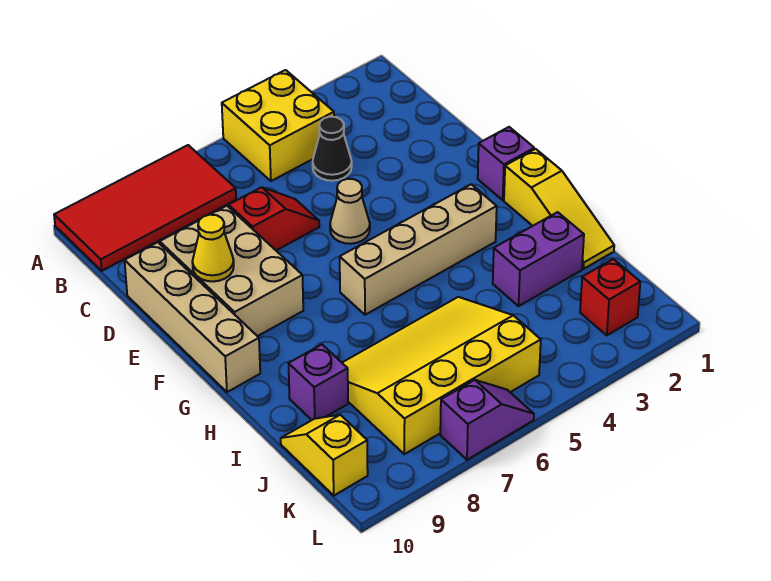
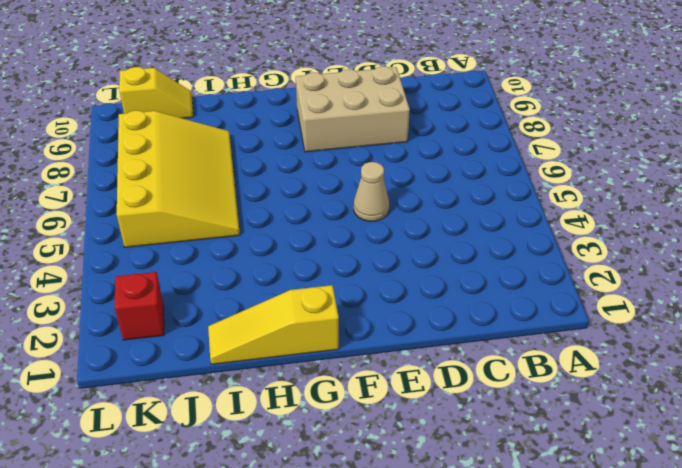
none -> yellow brick A4:B5 level 1
none -> red tile A7:B10 level 1
none -> black cone C4 level 1

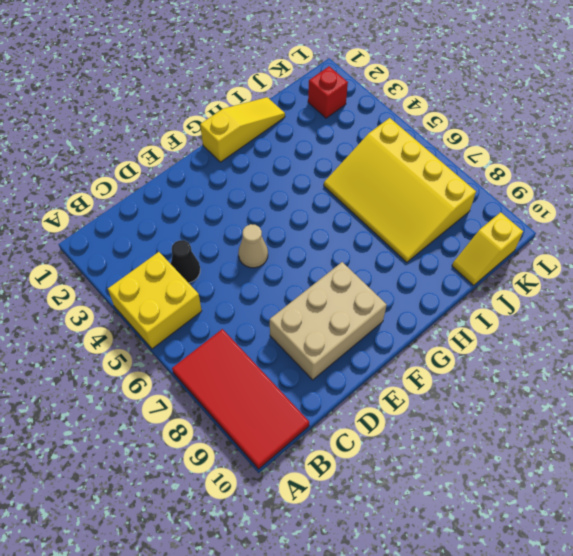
none -> red slope D6:D7 level 1 top 7
none -> tan brick D10:G10 level 1
none -> purple brick F1 level 1

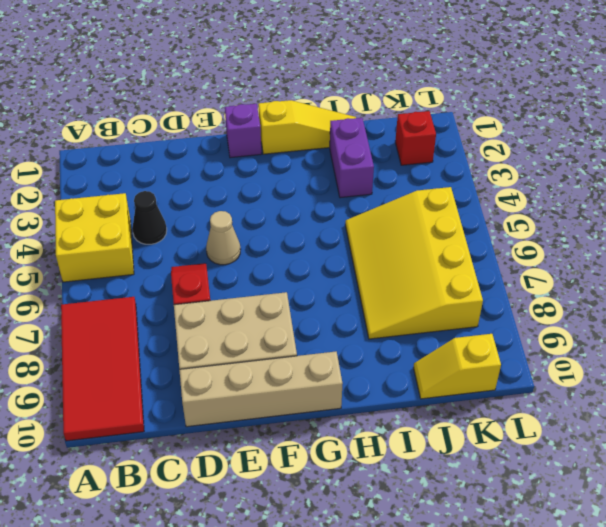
none -> tan brick G3:G6 level 1
none -> purple brick I9 level 1
none -> purple slope L6:L7 level 1 top 7

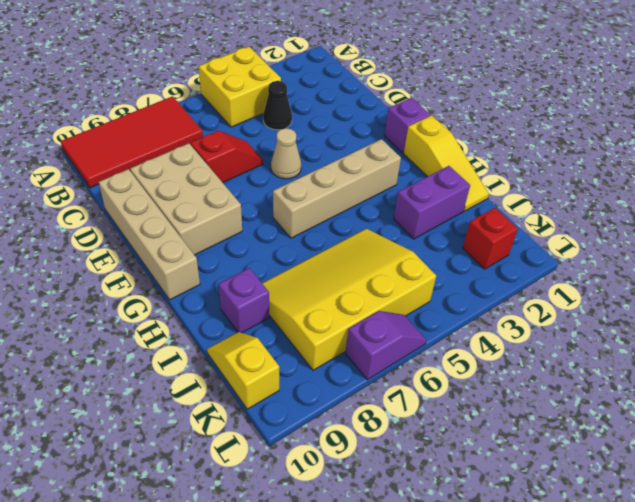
none -> yellow cone E9 level 2

